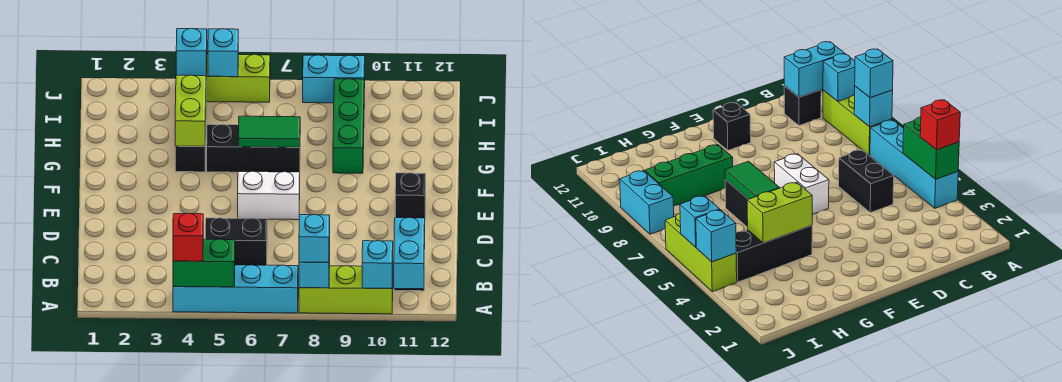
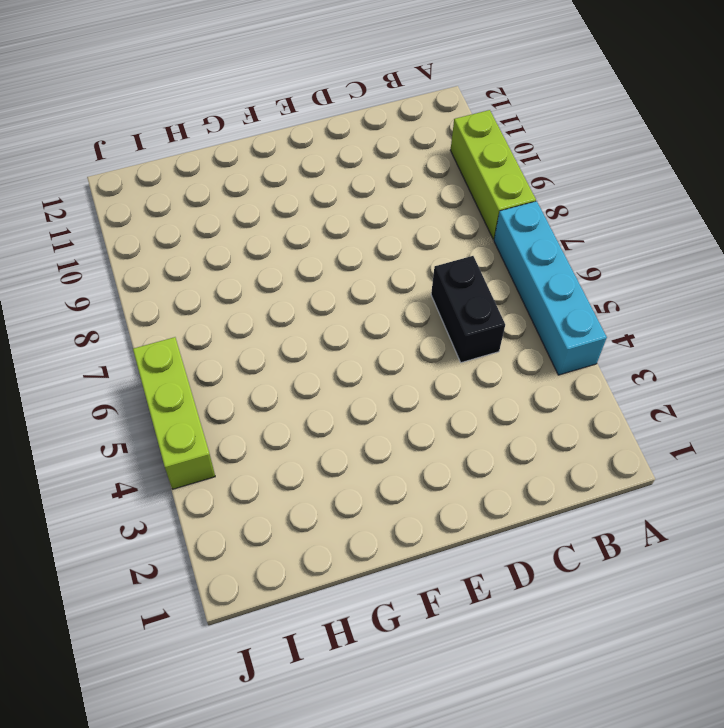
none -> black brick B11 level 1
none -> white brick E6:E7 level 1
none -> black brick E11 level 1

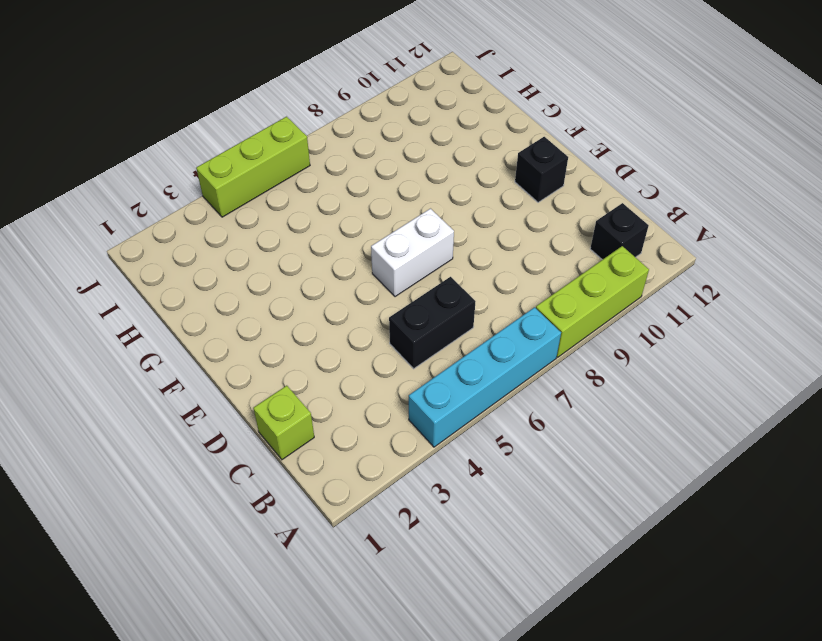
lime brick C1 level 1 -> none
none -> black brick G4:I4 level 1
none -> black brick G5:G7 level 1
none -> green brick G9:I9 level 1

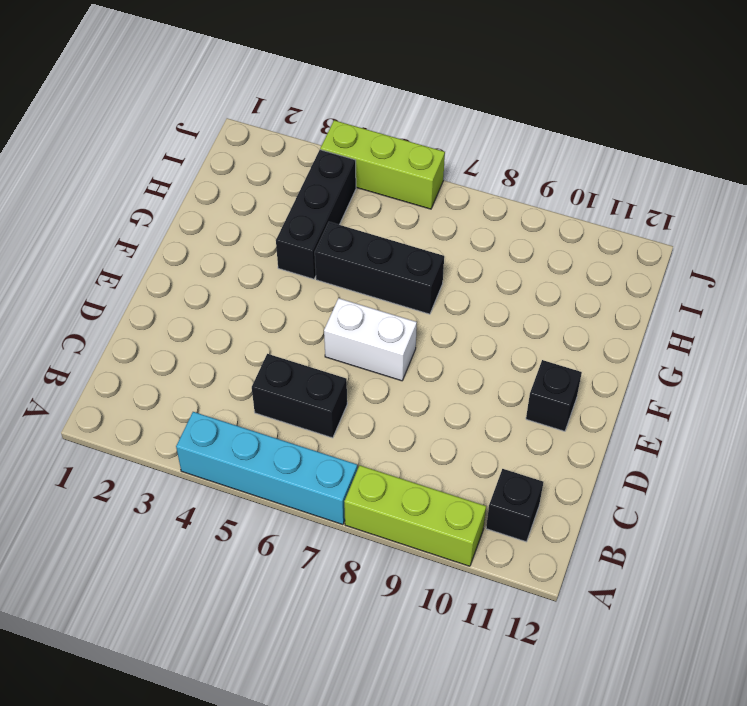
none -> green brick G9:I9 level 1
none -> cyan brick J8:J9 level 1
none -> green brick A4:A5 level 2

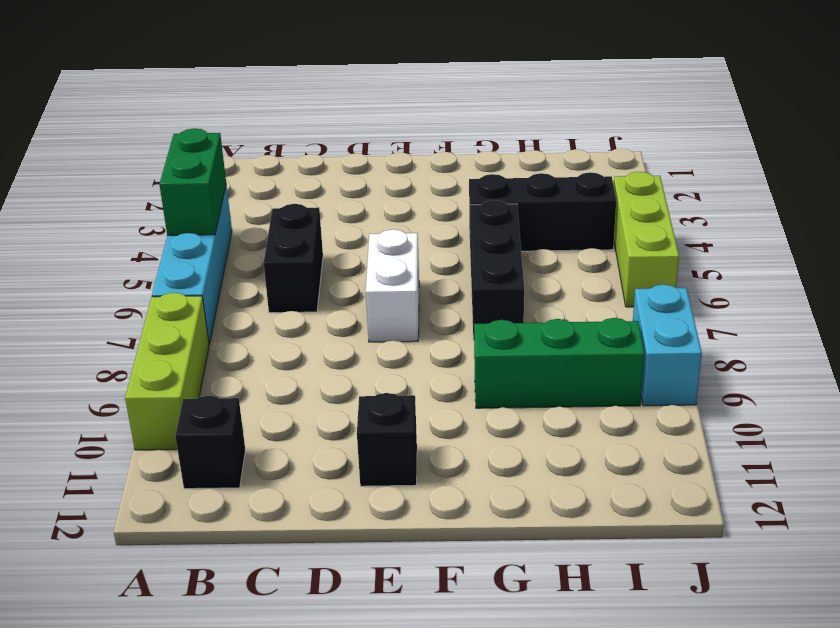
none -> cyan brick A8 level 2
none -> cyan brick A10 level 2
none -> cyan brick A11:B11 level 2

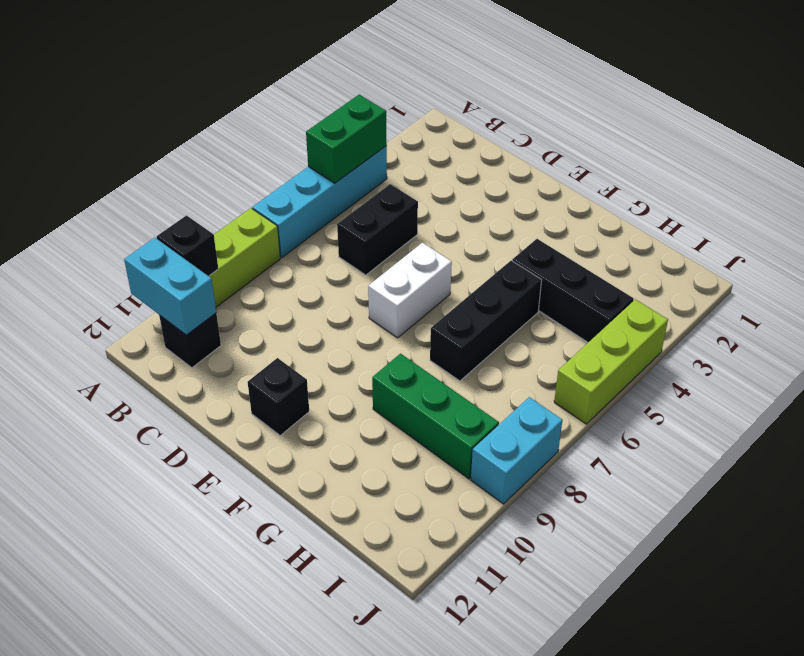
black brick A10 level 2 -> cyan brick A10 level 2
none -> cyan brick A8 level 2
none -> lime brick G4:H4 level 2
none -> green tile G6:G7 level 2

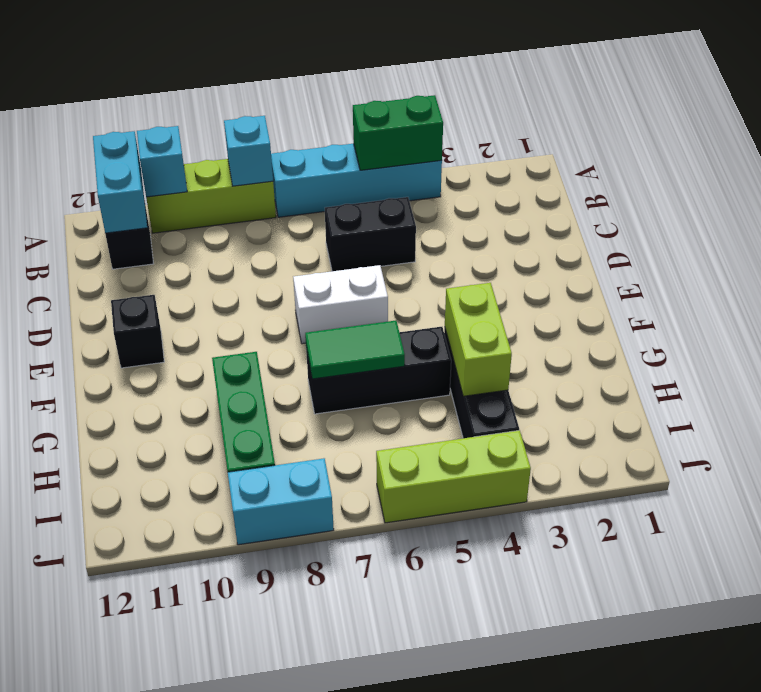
none -> cyan brick J4 level 2
none -> cyan brick J5 level 2
none -> red brick A4 level 3

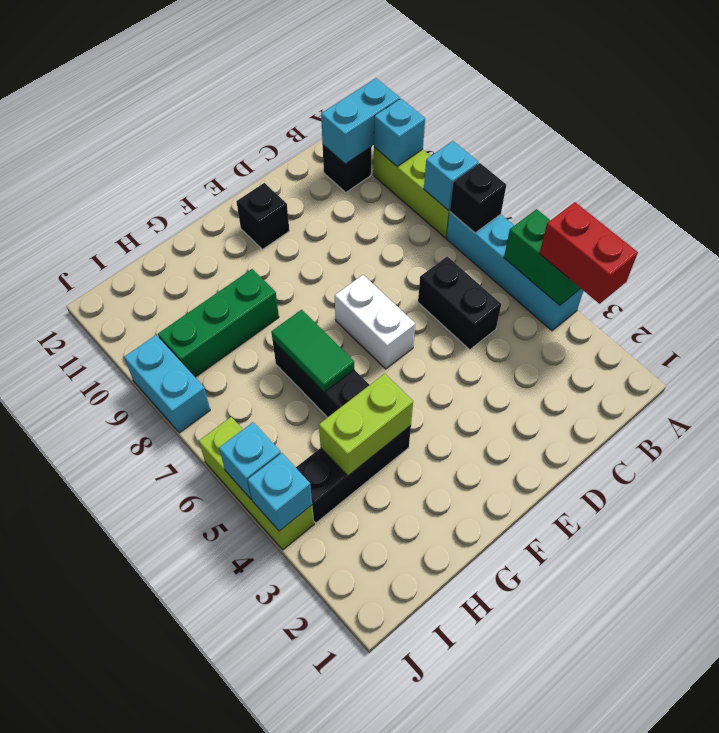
red brick A3:A4 level 3 -> red brick A4 level 3
black brick A7 level 2 -> none
none -> cyan brick A8 level 3

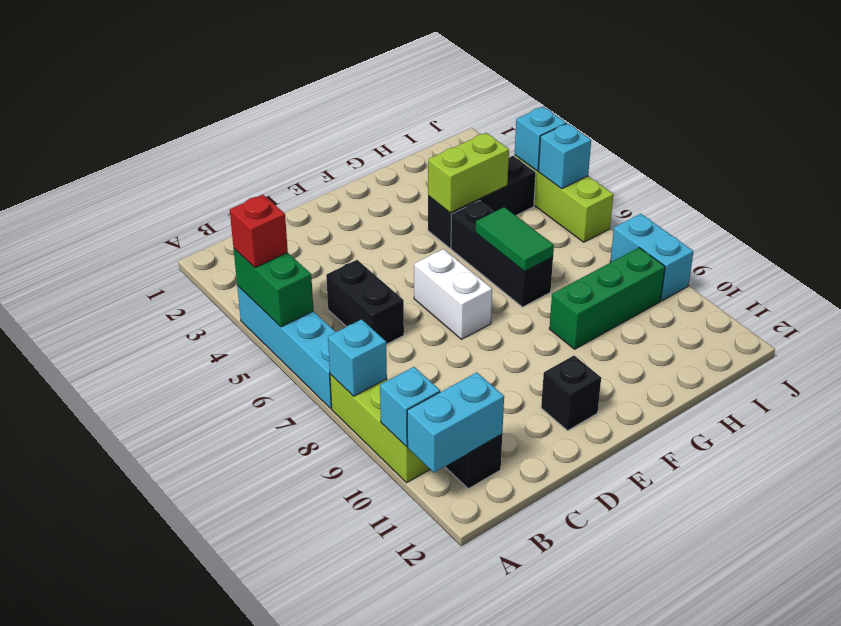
none -> cyan brick A8 level 3

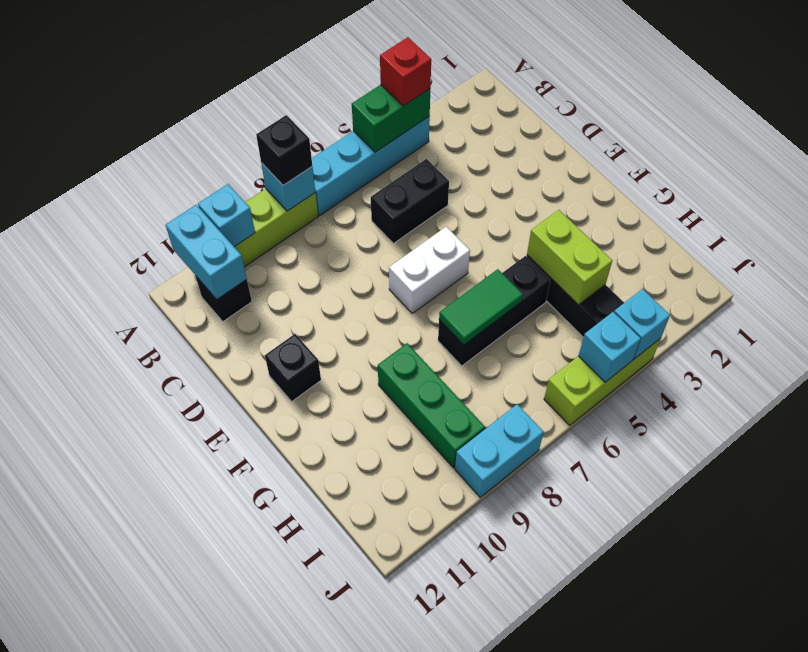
black brick A8 level 3 -> cyan brick A8 level 3

